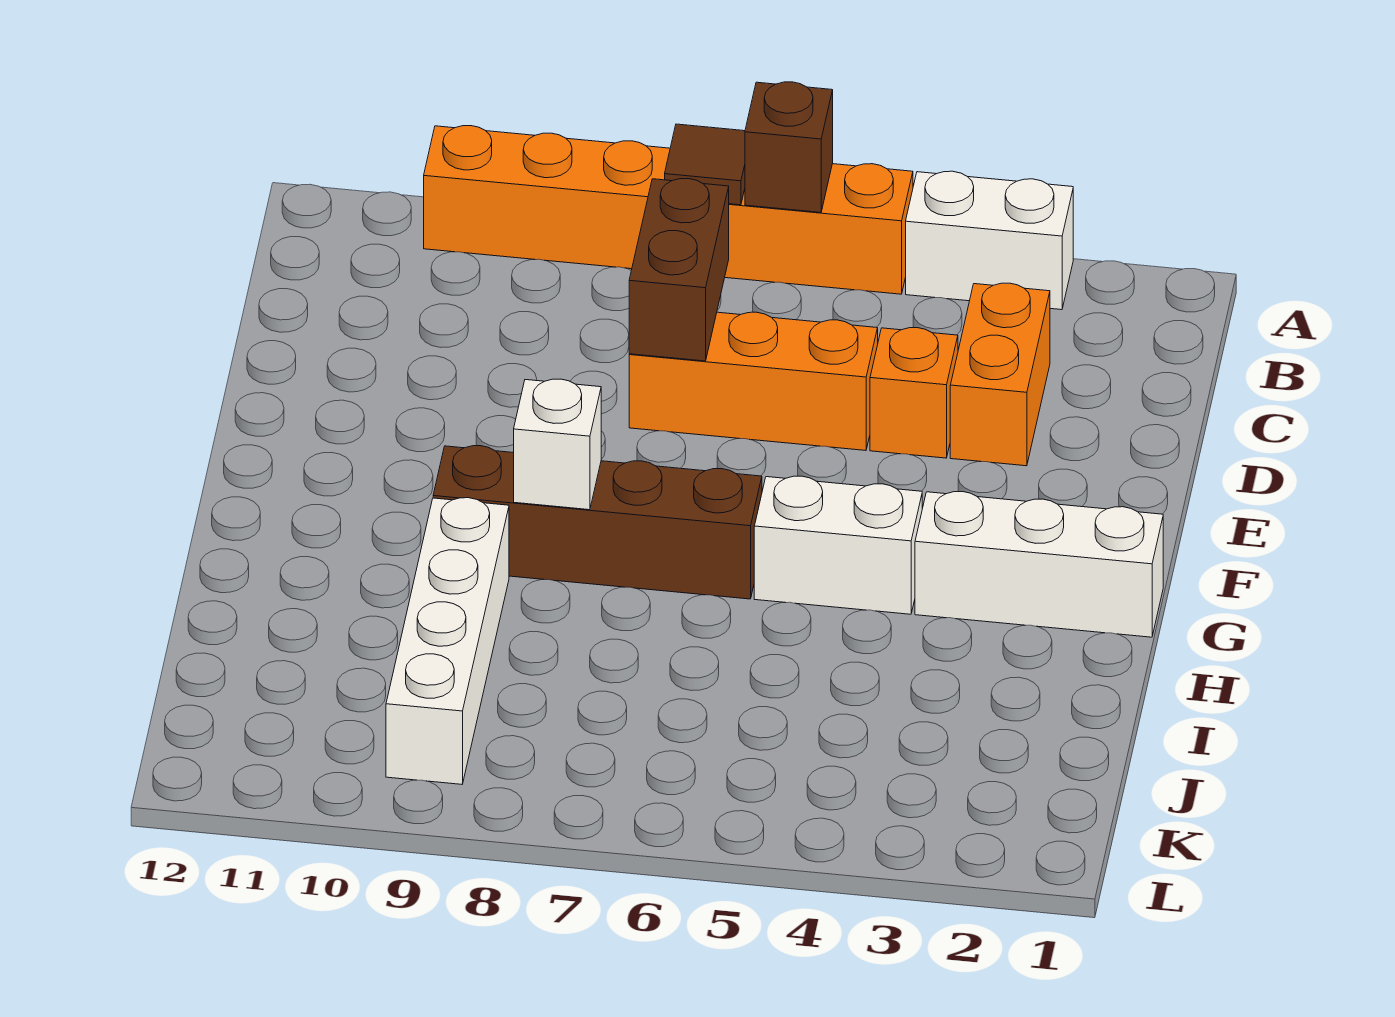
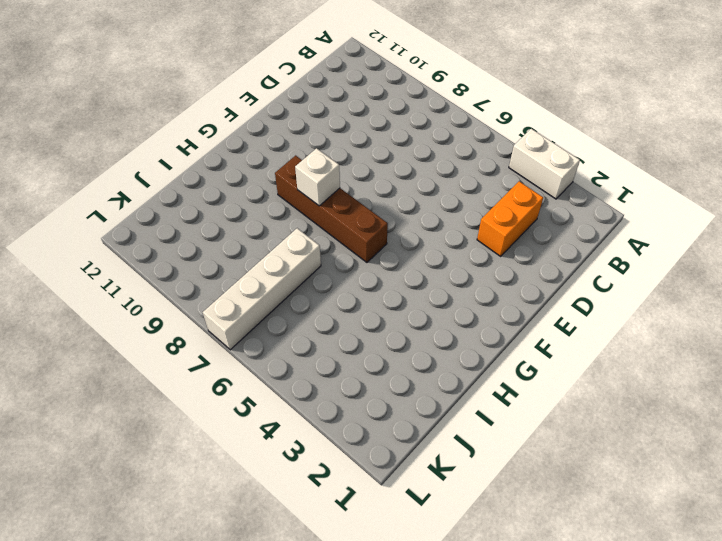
white brick I7:L7 level 1 -> white brick H9:K9 level 1
none -> orange brick A5:A10 level 1
none -> orange brick D4 level 1
none -> orange brick D5:D7 level 1

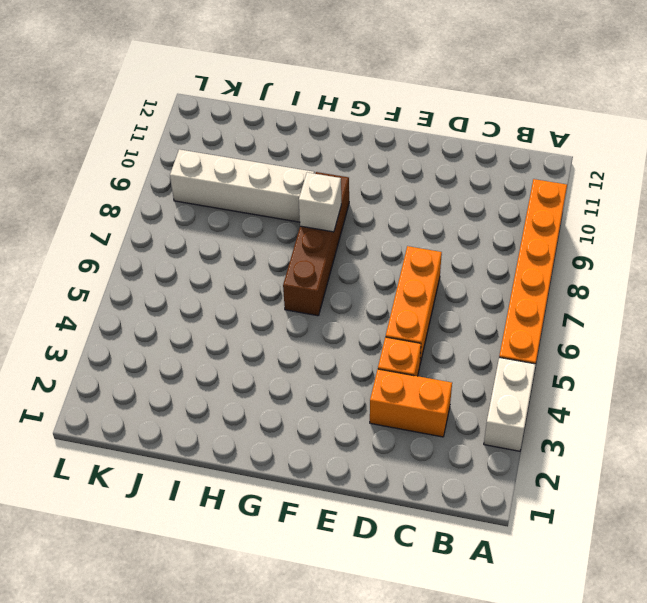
none -> white brick G1:G3 level 1
none -> white brick G4:G5 level 1
none -> brown brick A6 level 2

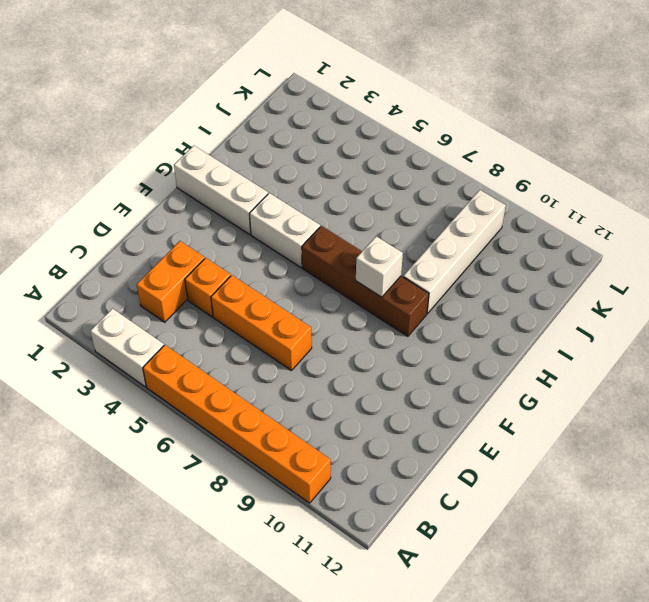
none -> brown brick A6 level 2
none -> brown tile A7 level 2
none -> brown brick C7:D7 level 2

